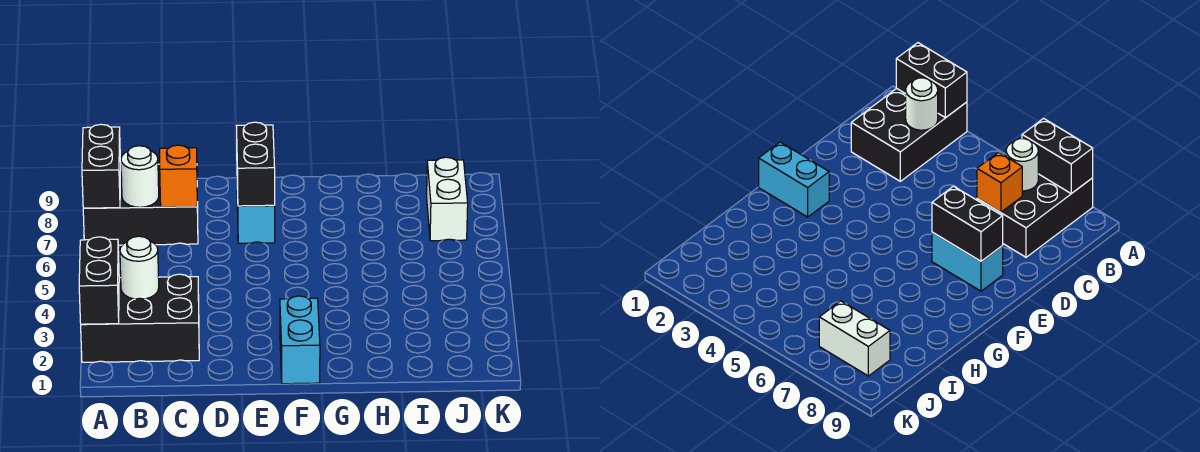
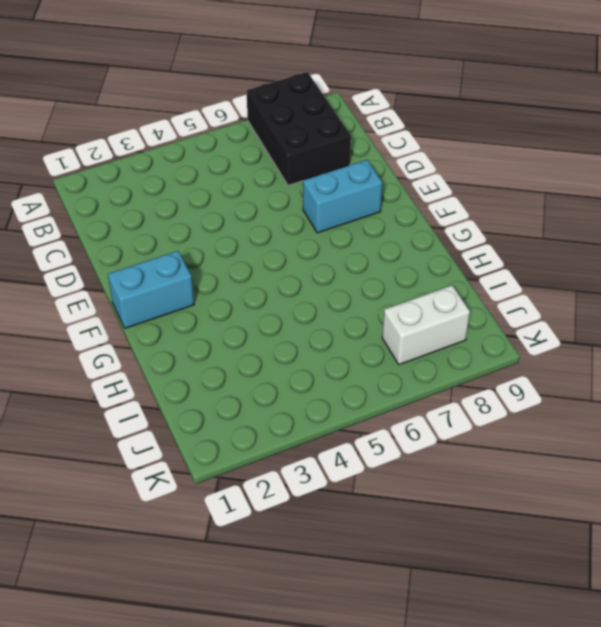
none -> black brick A2:C3 level 1
none -> black brick A2:A3 level 2

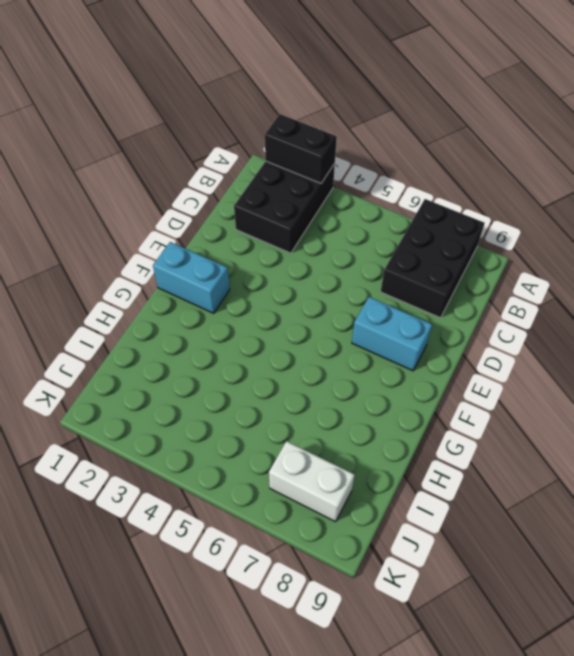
none -> black brick A7:A8 level 2
none -> white round brick B3 level 2

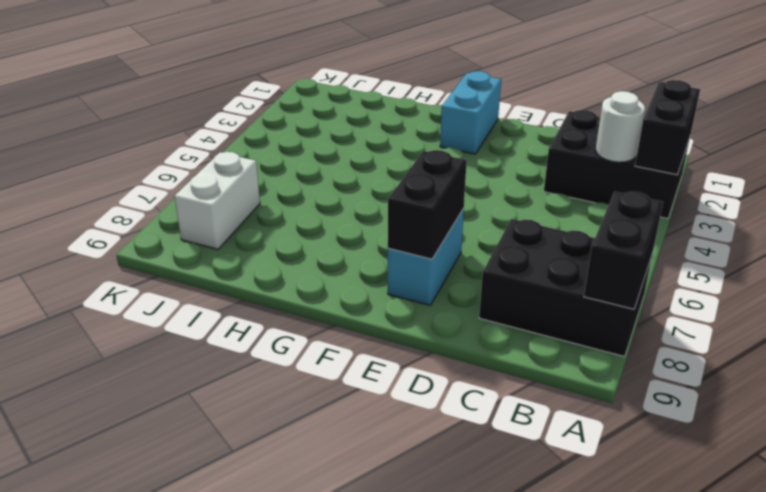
none -> white round brick B7 level 2
none -> orange brick C7 level 2

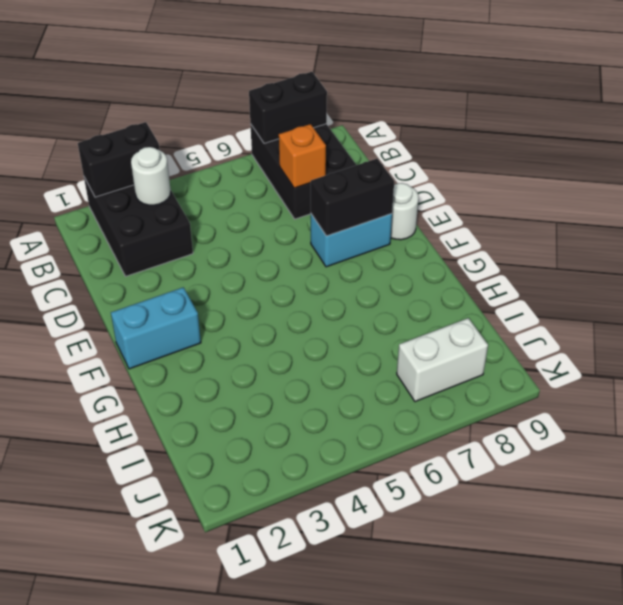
white round brick E9 level 1 -> white round brick B7 level 2

